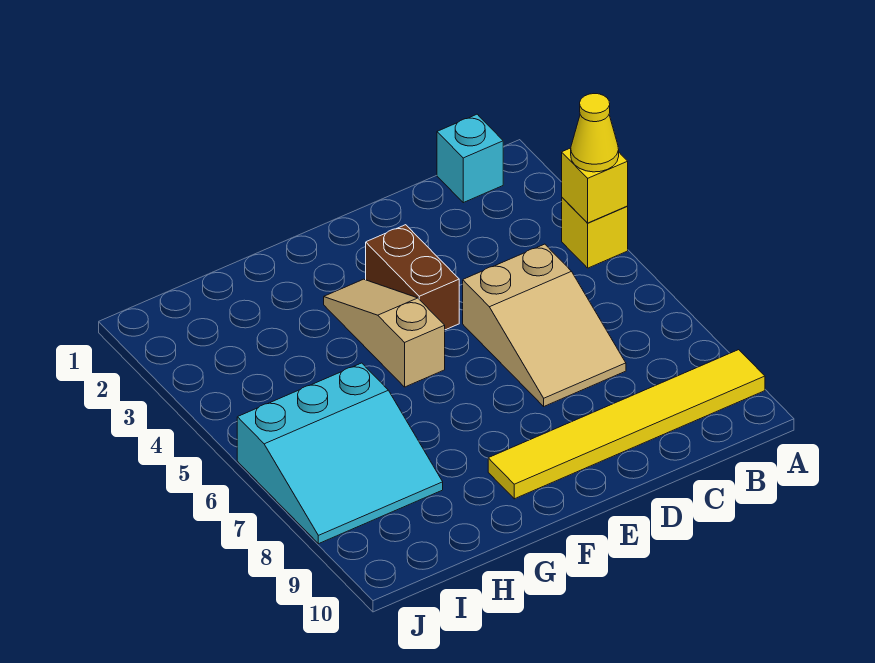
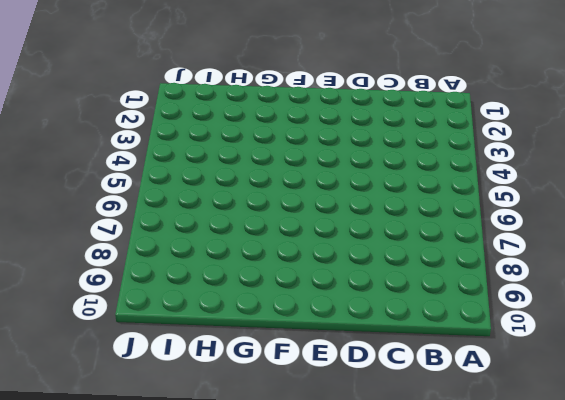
none -> yellow brick A4 level 1
none -> yellow tile A9:F9 level 1

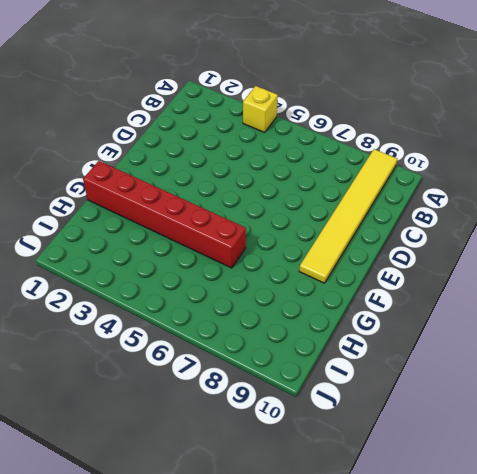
red brick G1:G6 level 1 -> none
none -> cyan brick B1 level 1
none -> tan slope C5:D7 level 1 top 5

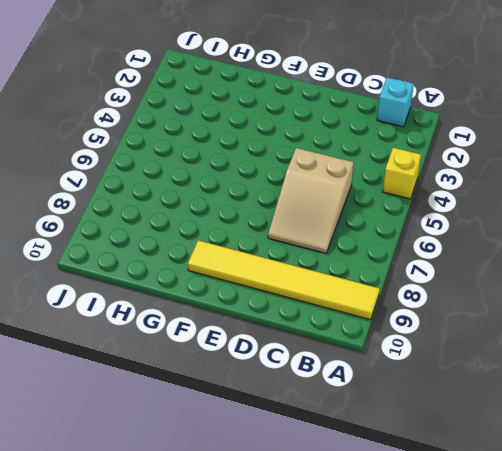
none -> brown brick E3:E4 level 1
none -> tan slope F3:F5 level 1 top 5

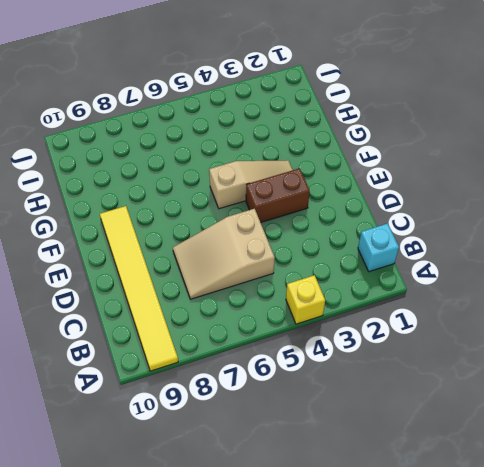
none -> cyan slope H6:J8 level 1 top 6
none -> yellow brick A4 level 2

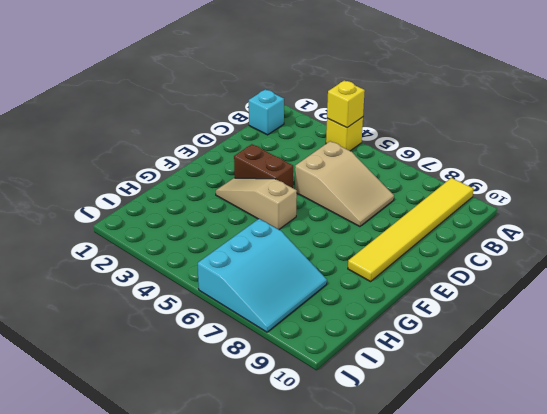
none -> yellow cone A4 level 3

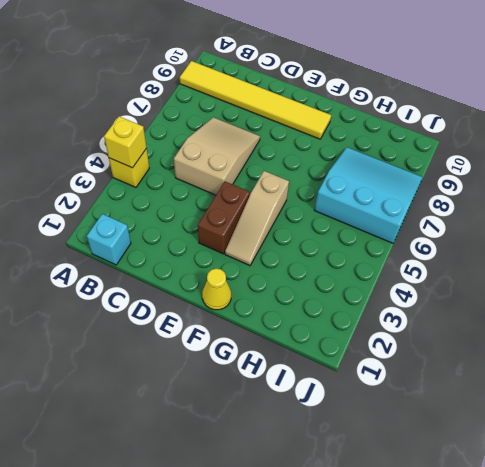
yellow cone F1 level 1 -> yellow cone A4 level 3

